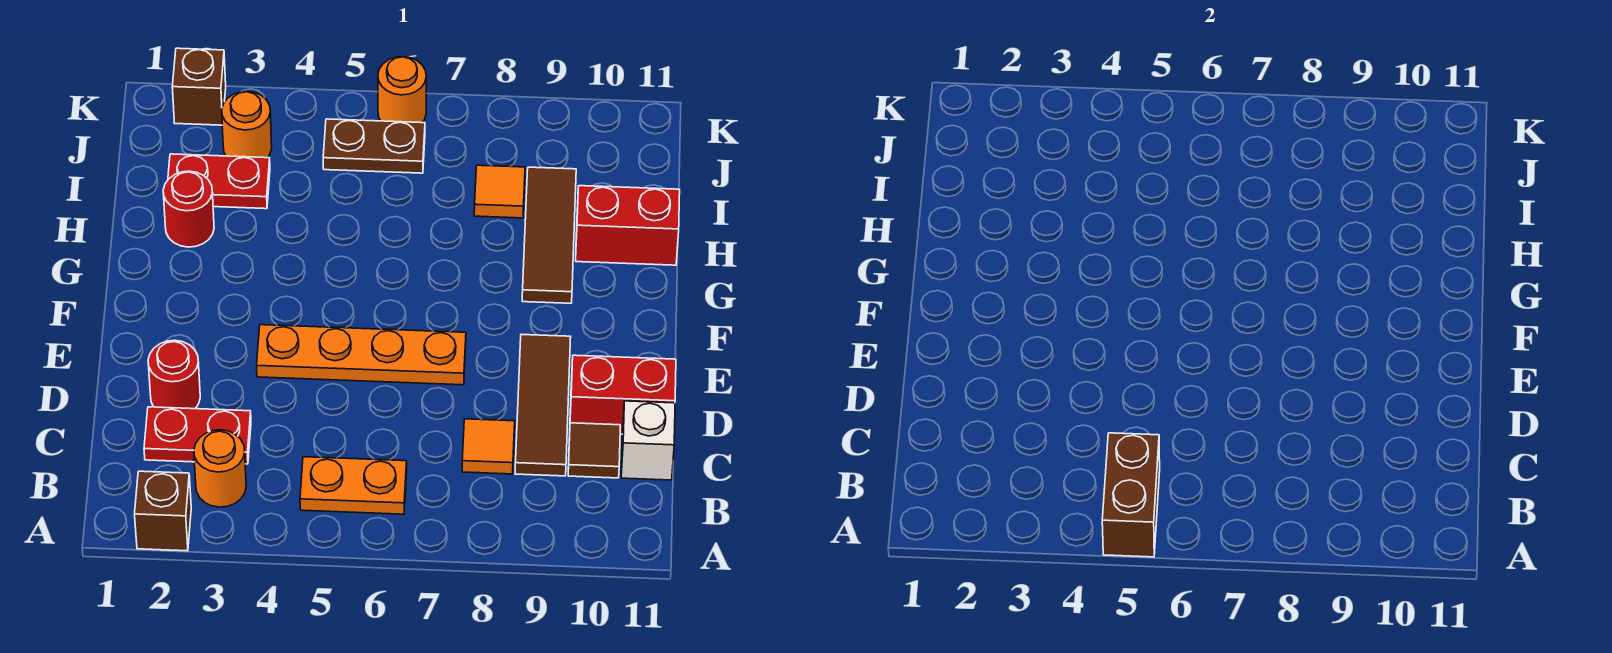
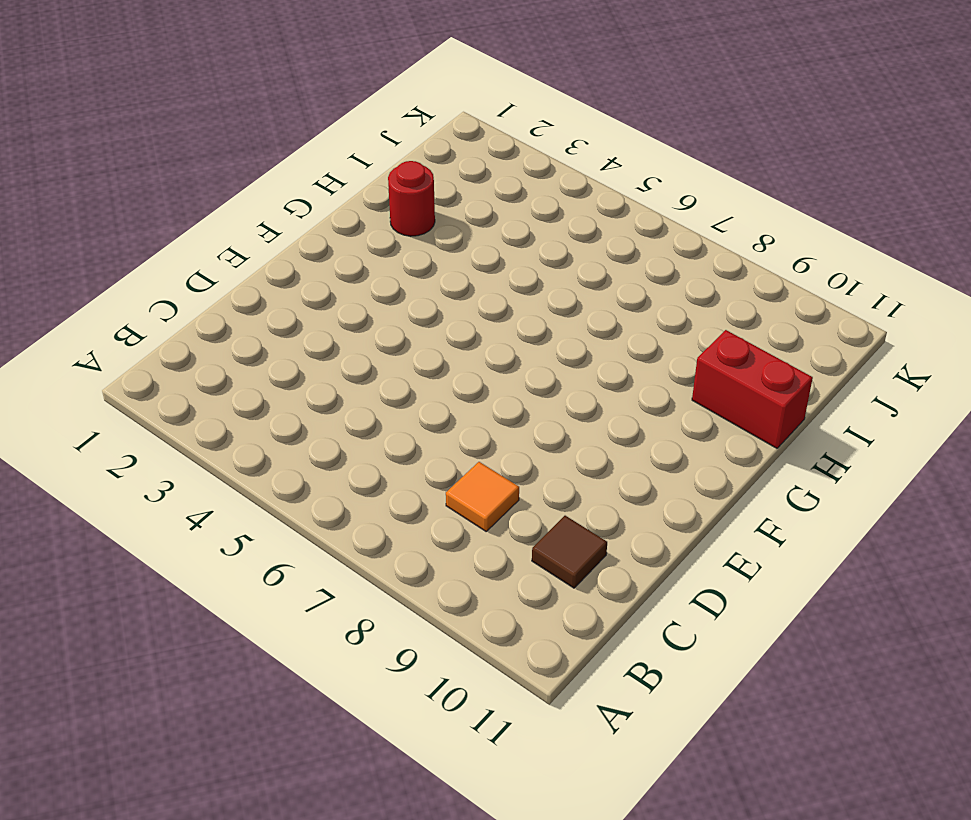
none -> brown brick A2 level 1
none -> orange round brick B3 level 1
none -> orange plate B5:B6 level 1

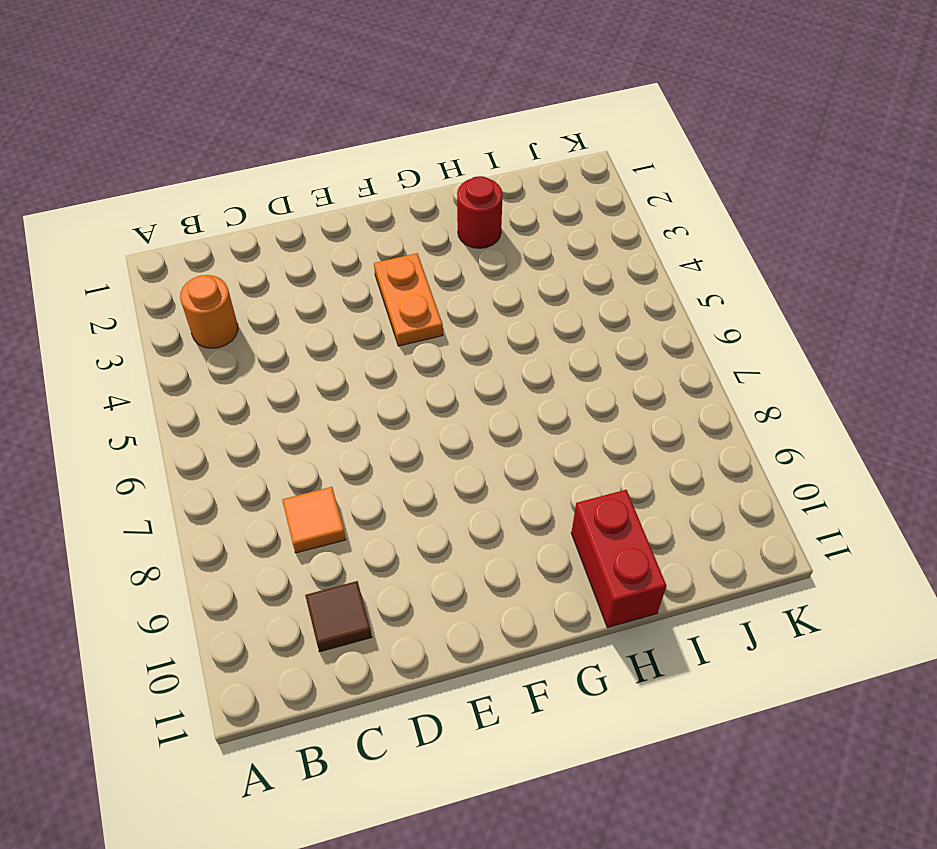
orange plate F3:F4 level 1 -> orange plate B5:B6 level 1
none -> brown brick A2 level 1
none -> red plate C2:C3 level 1
none -> brown tile C9:E9 level 1

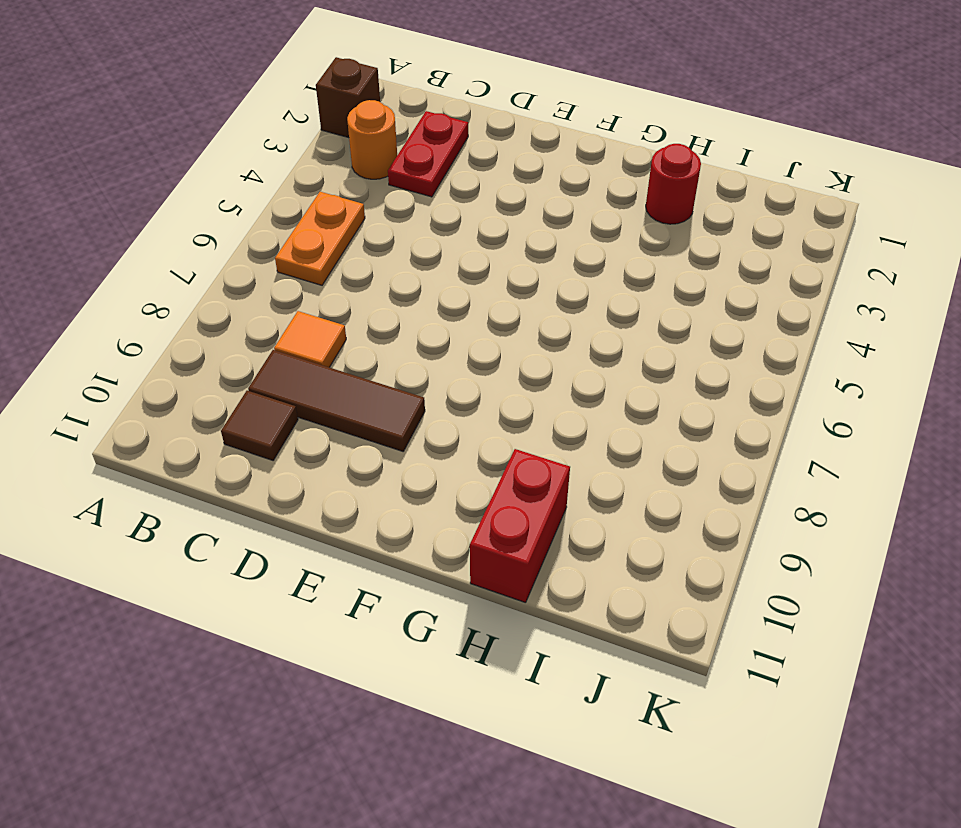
none -> white brick C11 level 1
none -> red round brick D2 level 1
none -> red brick D10:D11 level 1

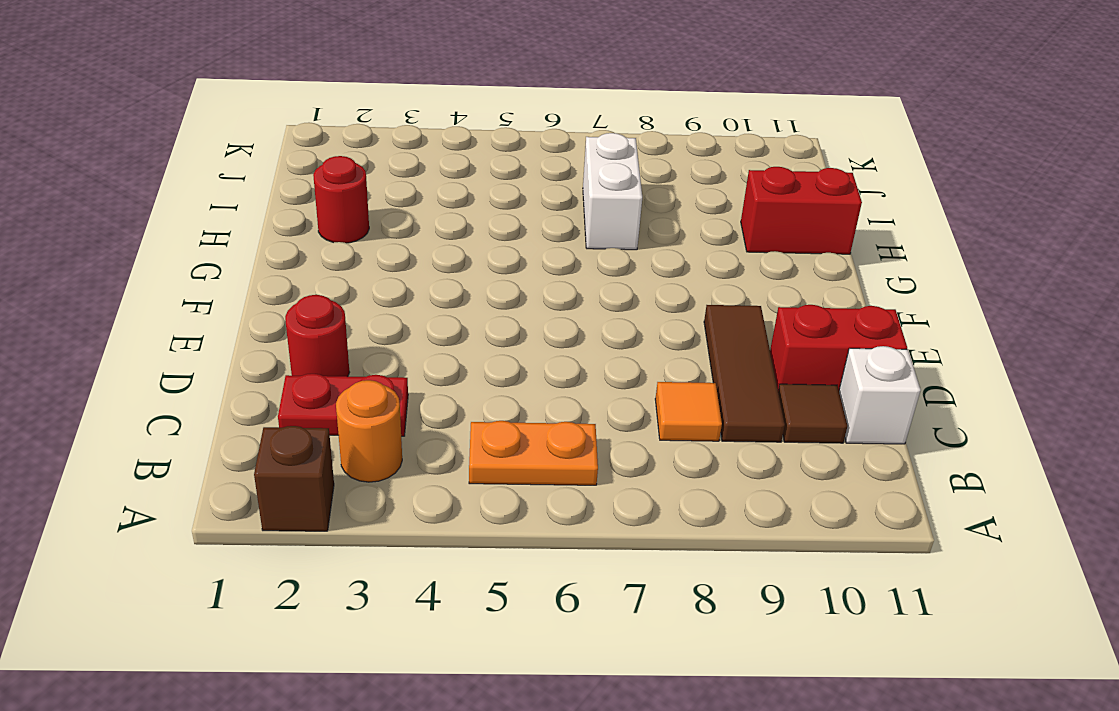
white brick H7:I7 level 1 -> none
none -> orange plate E4:E7 level 1
none -> brown tile G9:I9 level 1
none -> red plate I2:I3 level 1

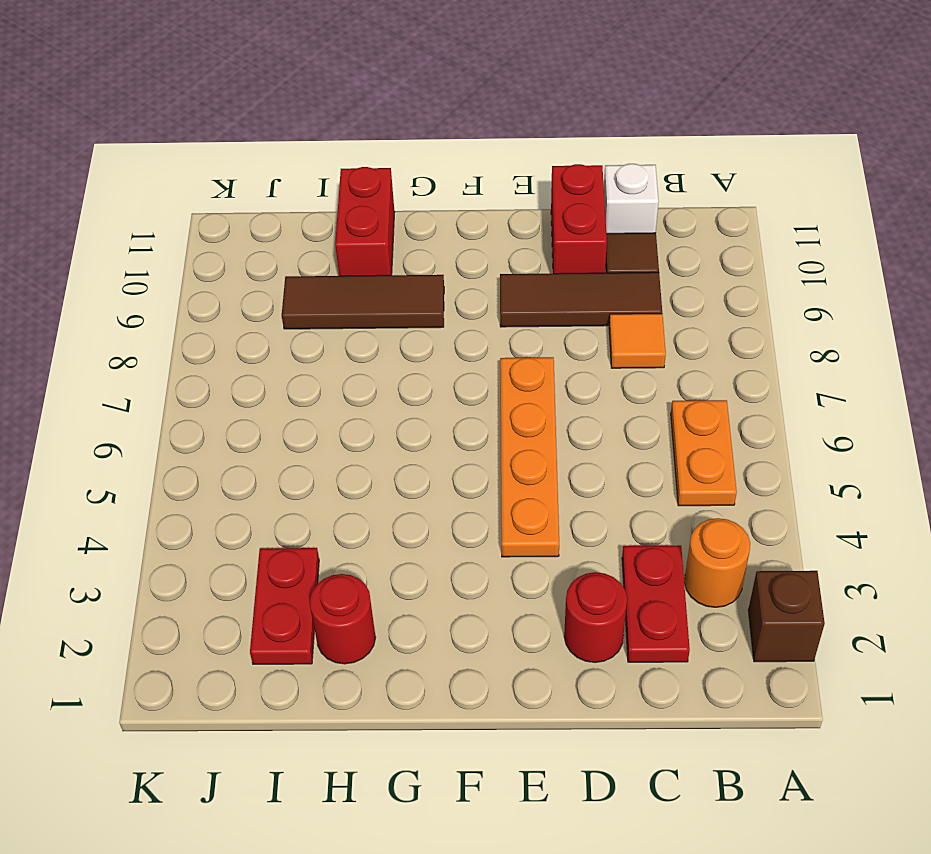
none -> orange tile I8 level 1
none -> orange round brick J3 level 1
none -> brown plate J5:J6 level 1

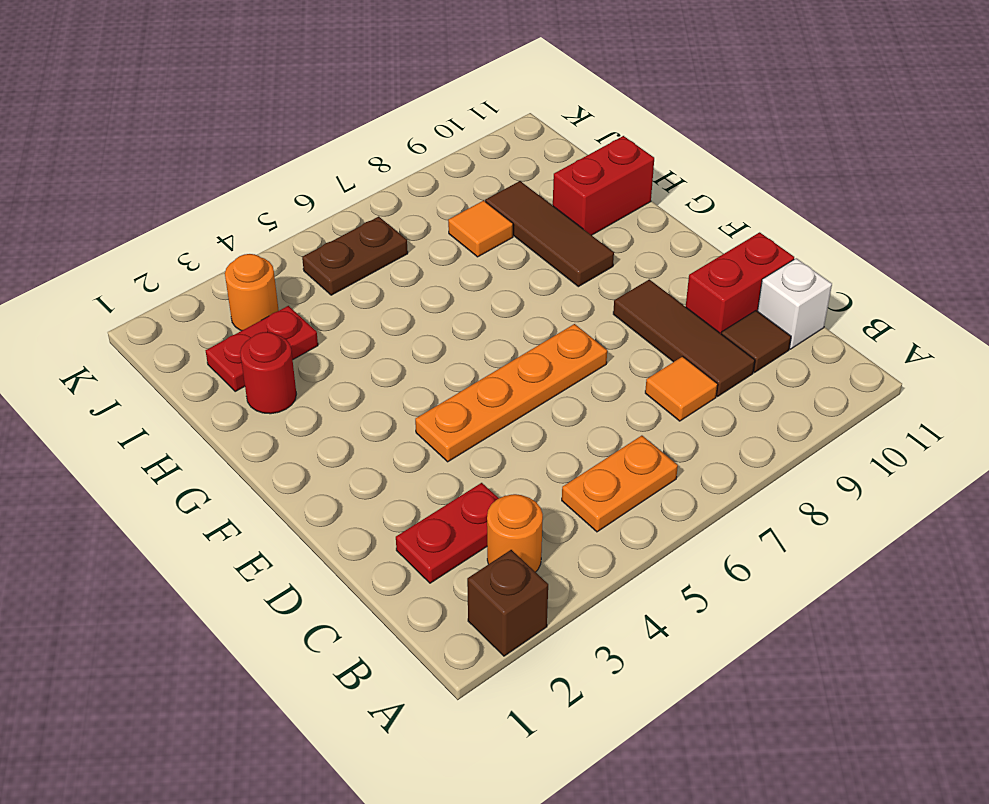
none -> red round brick D2 level 1
none -> brown brick K2 level 1
none -> orange round brick K6 level 1

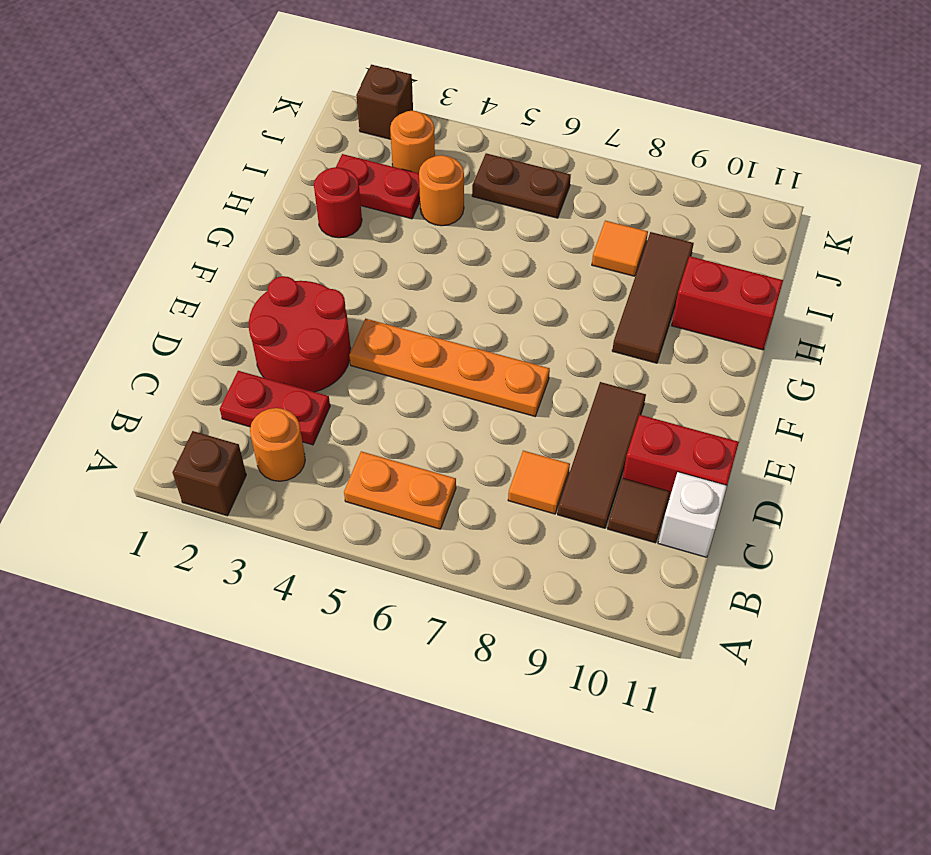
red round brick D2:E3 level 1 -> red round brick D2 level 1
orange round brick I4 level 1 -> orange round brick K6 level 1
none -> brown brick A5:B5 level 2

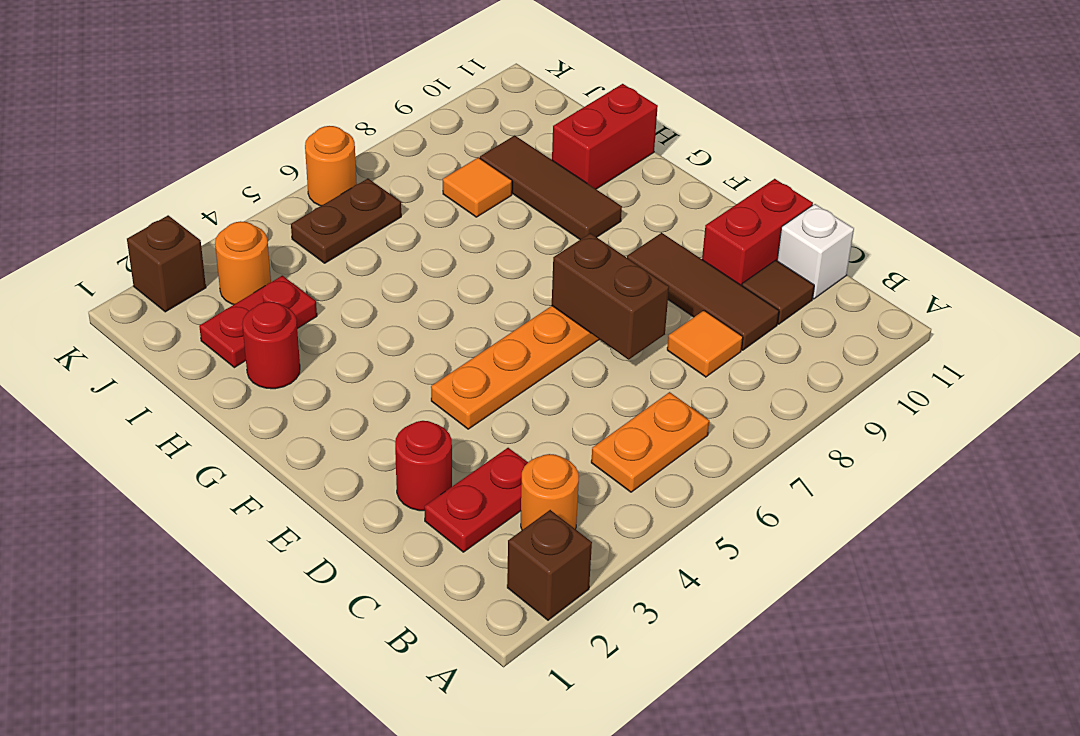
brown brick D7:E7 level 2 -> brown brick A5:B5 level 2

